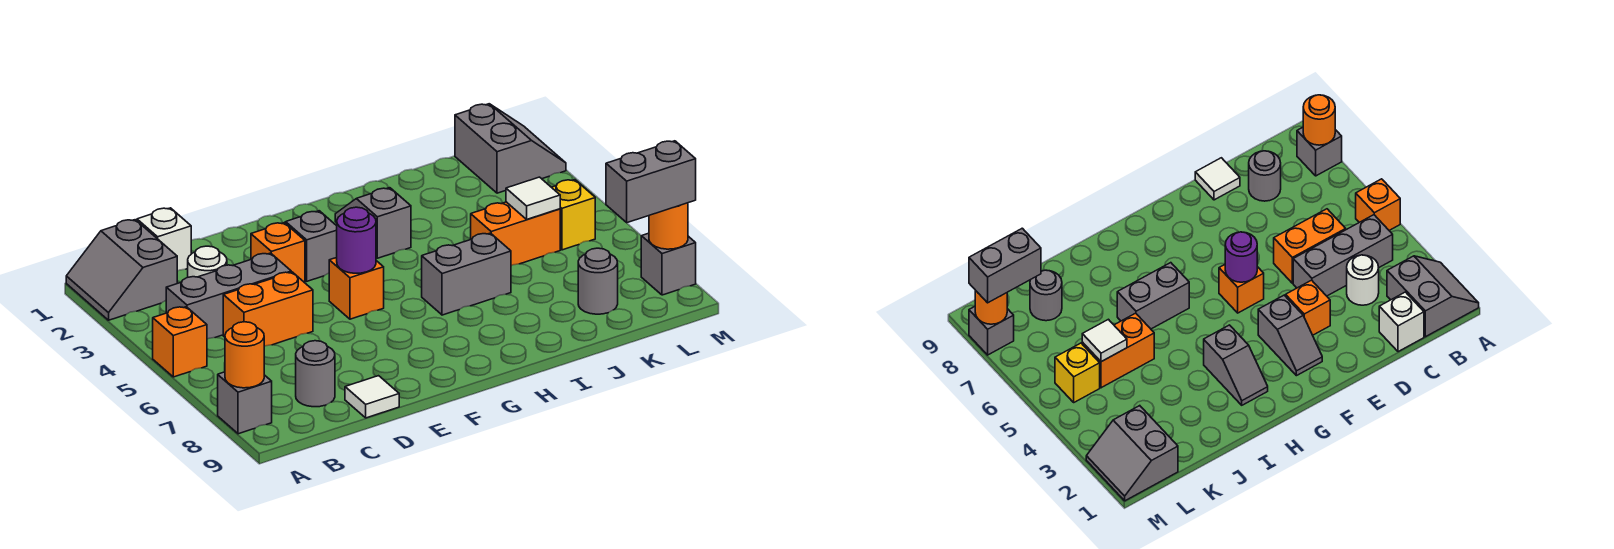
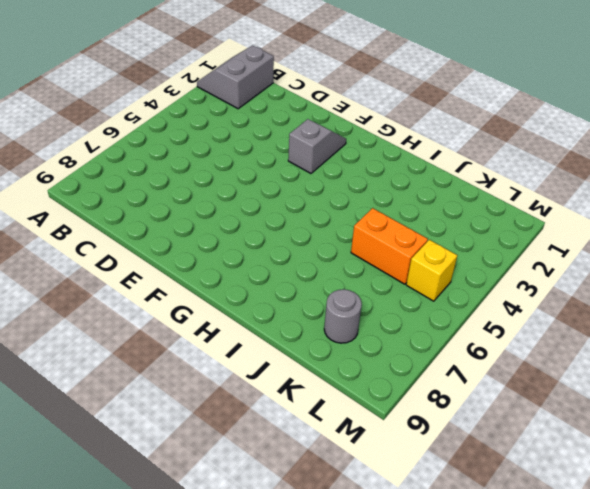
none -> orange brick A5 level 1
none -> grey brick A8 level 1
none -> grey brick B4:D4 level 1

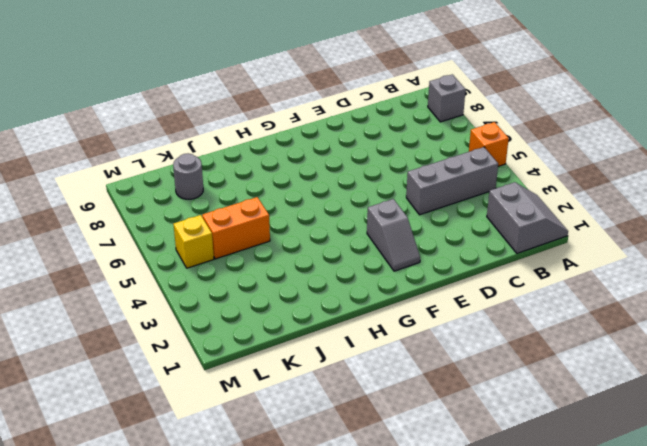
none -> white brick C1 level 1
none -> white round brick C3 level 1
none -> orange brick C5:D5 level 1

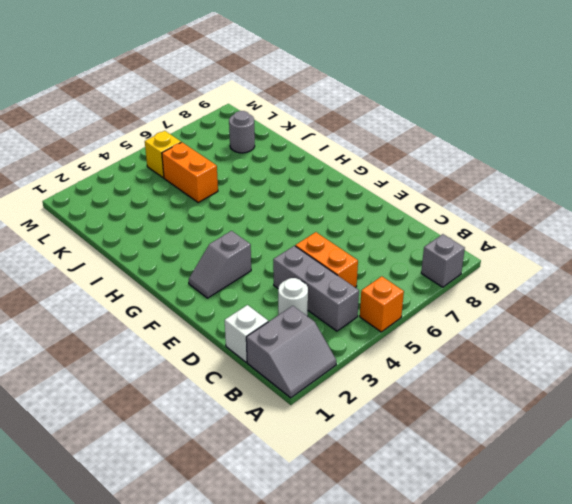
none -> grey round brick C8 level 1
none -> white tile D9 level 1
none -> orange brick E3 level 1

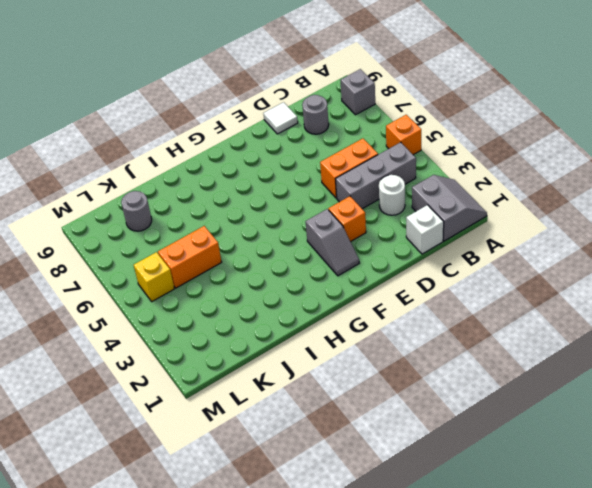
none -> orange brick F5 level 1
none -> grey slope H2:H3 level 1 top 3
none -> grey brick H6:I6 level 1

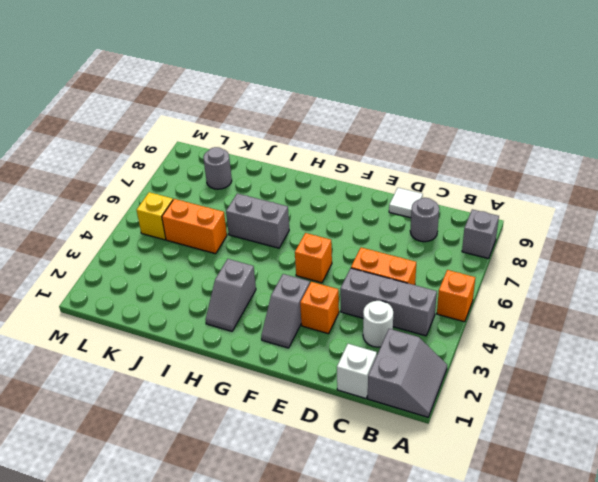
none -> grey slope L1:M2 level 1 top L
none -> grey brick M8 level 1
none -> orange round brick A8 level 2

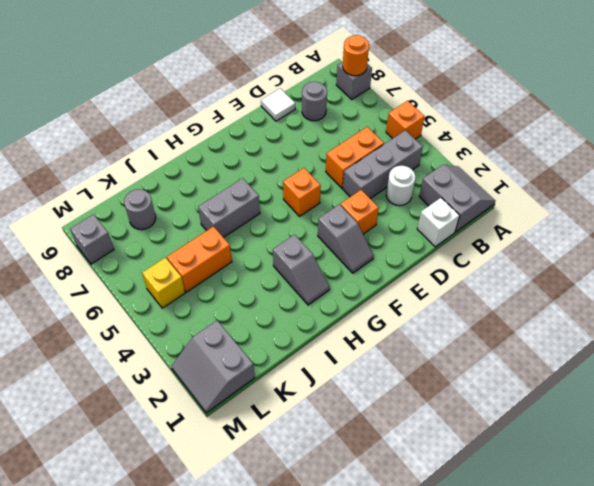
none -> purple round brick F5 level 2
none -> white tile K5 level 2
none -> orange round brick M8 level 2

